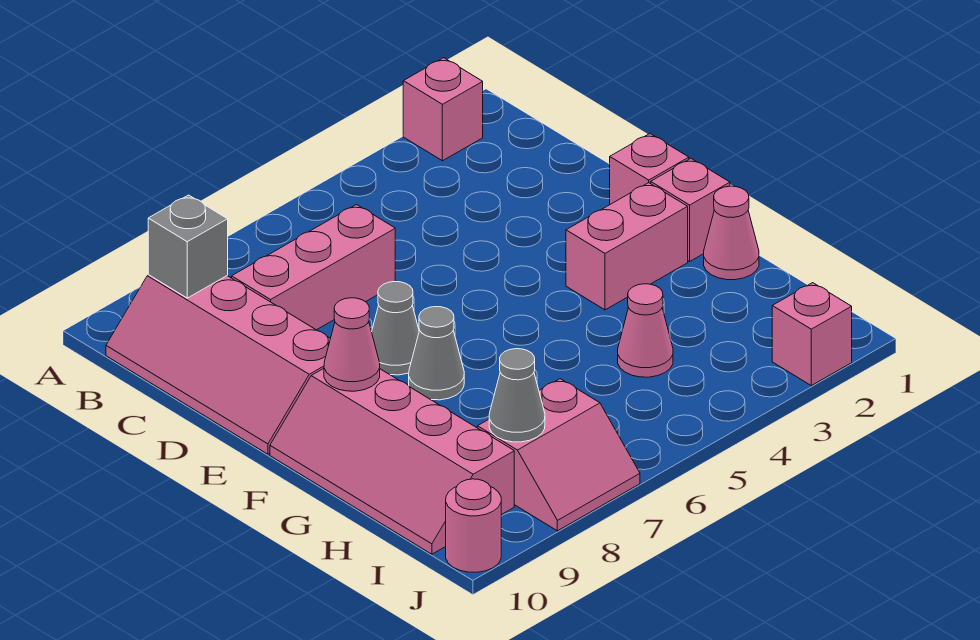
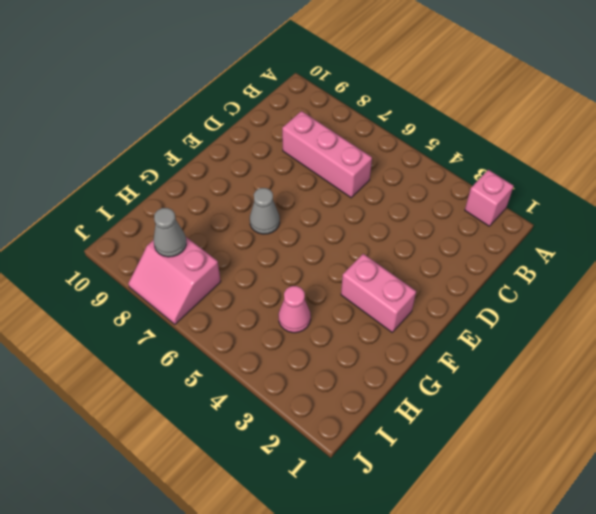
none -> pink slope B9:E10 level 1 top 9
none -> pink brick E1 level 1
none -> grey cone E7 level 1

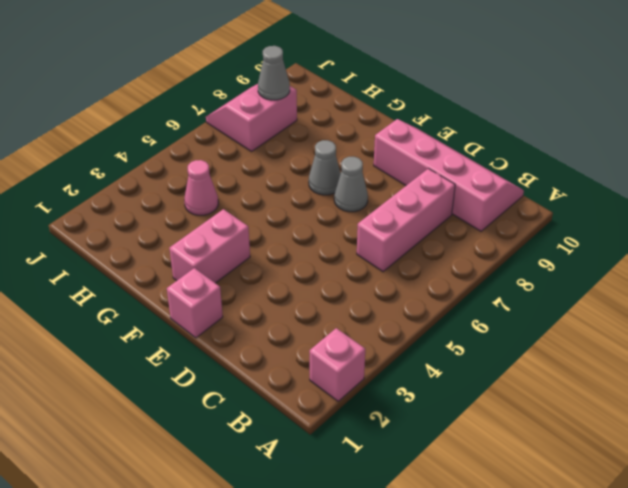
none -> pink brick F1 level 1
none -> pink slope F9:I10 level 1 top 9
none -> pink cone G1 level 1

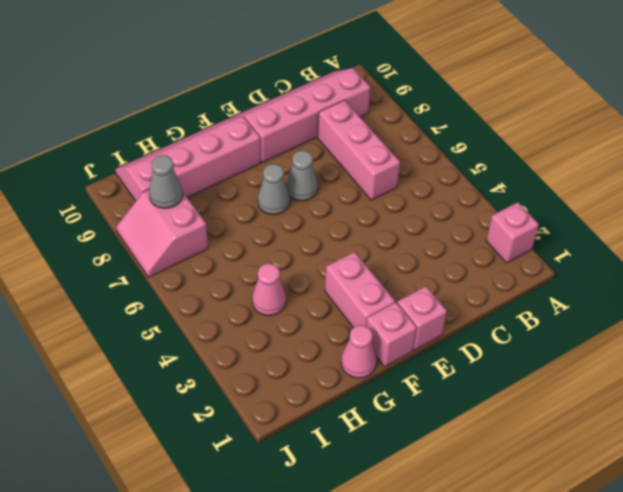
none -> pink brick J2 level 1
none -> pink round brick J10 level 1
none -> grey brick B9 level 2

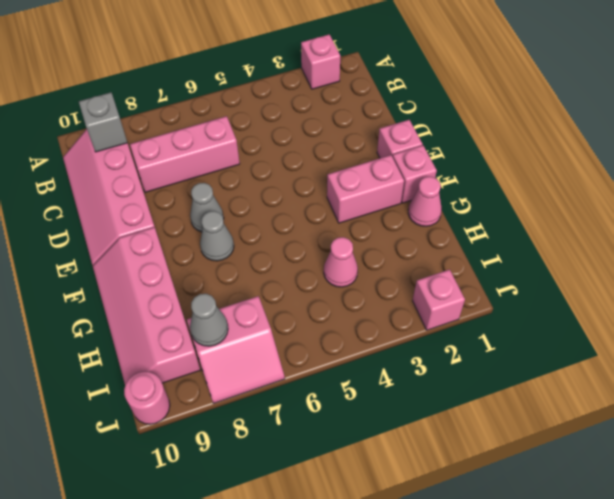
none -> pink cone F9 level 2

